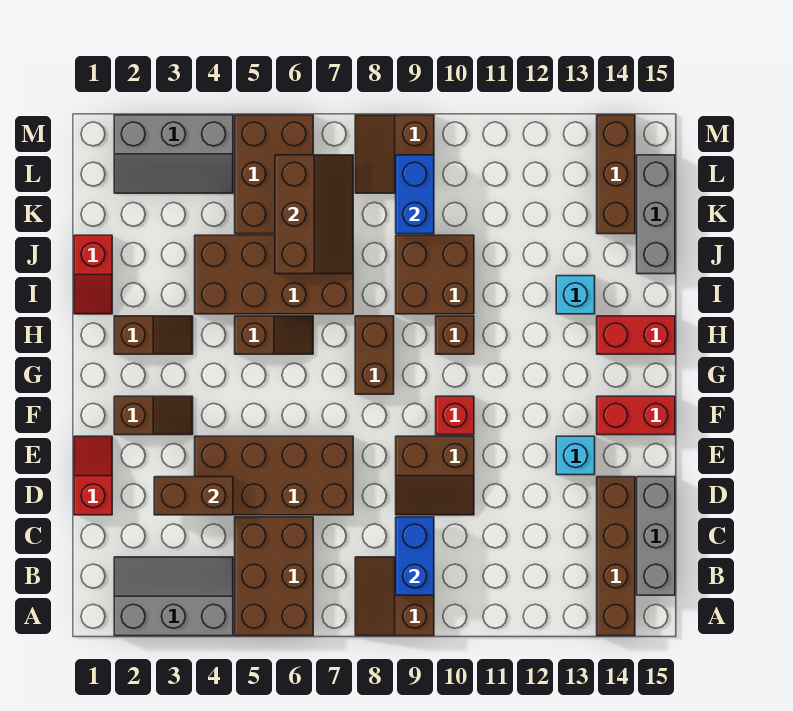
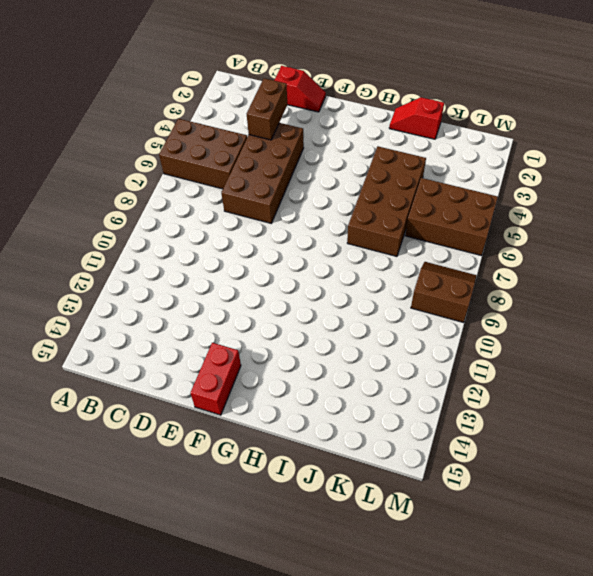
none -> grey slope A2:B4 level 1 top A
none -> brown slope A8:B9 level 1 top 9
none -> brown brick A14:D14 level 1
none -> grey brick B15:D15 level 1

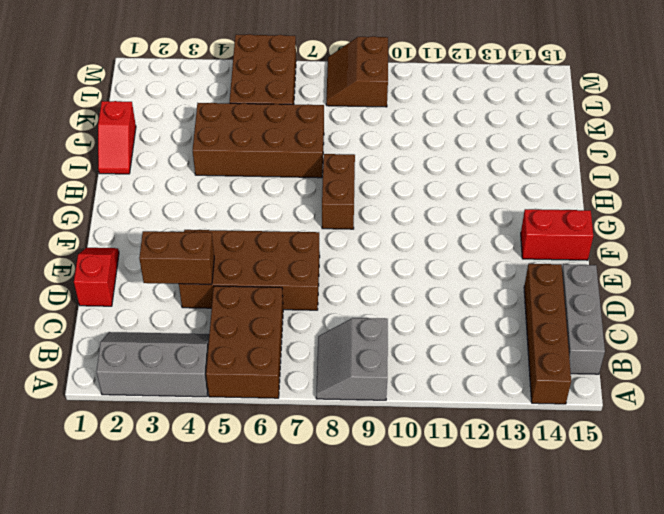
grey slope A8:B9 level 1 top 9 -> brown slope A8:B9 level 1 top 9
none -> brown slope D9:E10 level 1 top E
none -> cyan brick E13 level 1
none -> brown slope F2:F3 level 1 top 2
none -> red brick F10 level 1

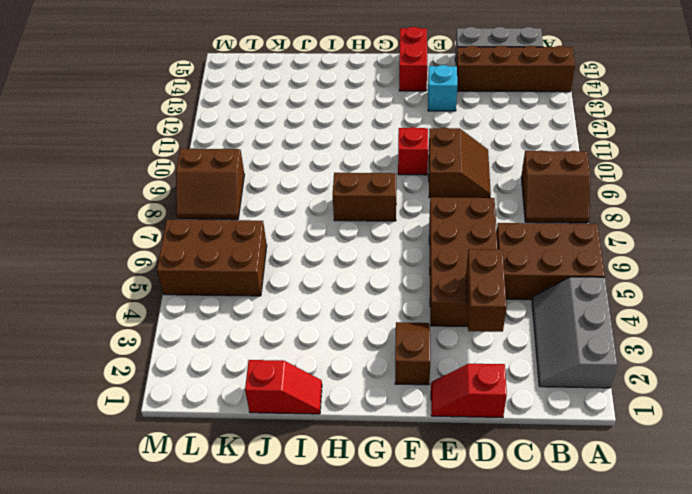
none -> brown slope H2:H3 level 1 top 2
none -> brown slope H5:H6 level 1 top 5
none -> brown brick H10 level 1
none -> red brick H14:H15 level 1

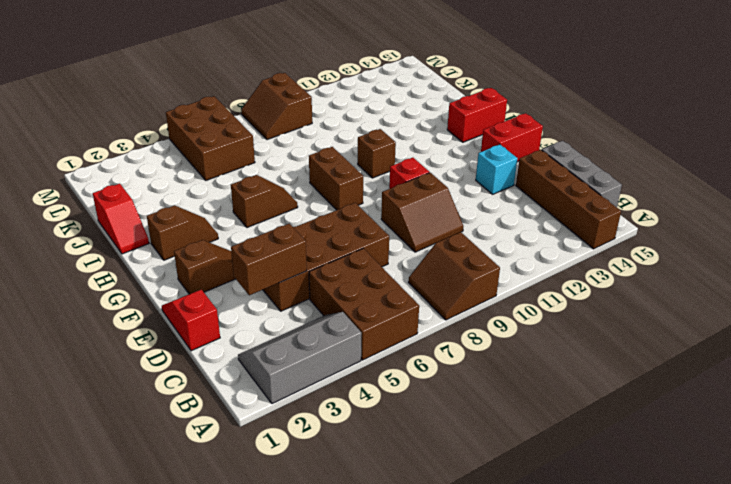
none -> brown brick I4:J7 level 1
none -> brown brick I9:J10 level 1
none -> cyan brick I13 level 1
none -> grey brick J15:L15 level 1

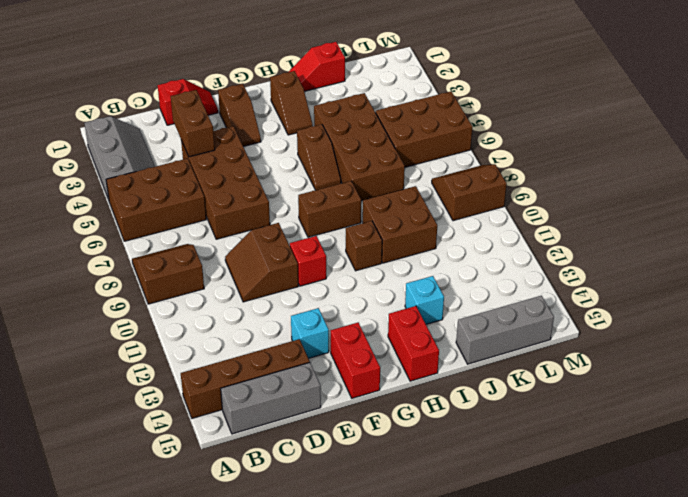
none -> brown brick K14:M14 level 1
none -> grey slope L2:M4 level 1 top M
none -> blue brick B9:C9 level 2
none -> brown slope J6:L7 level 2 top 6

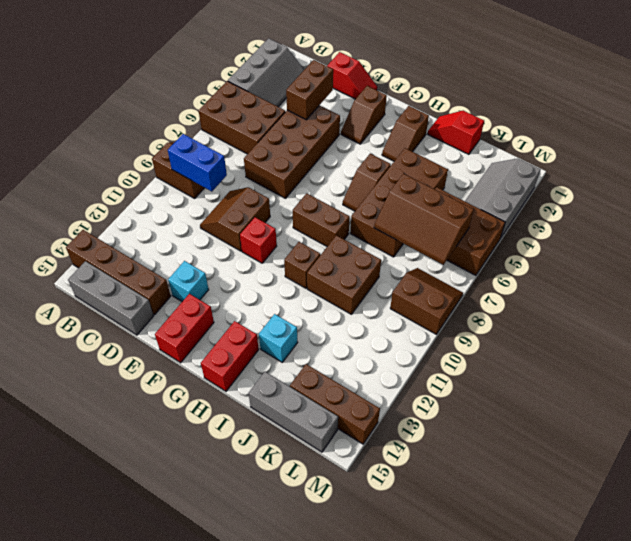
none -> blue brick K9:L9 level 2

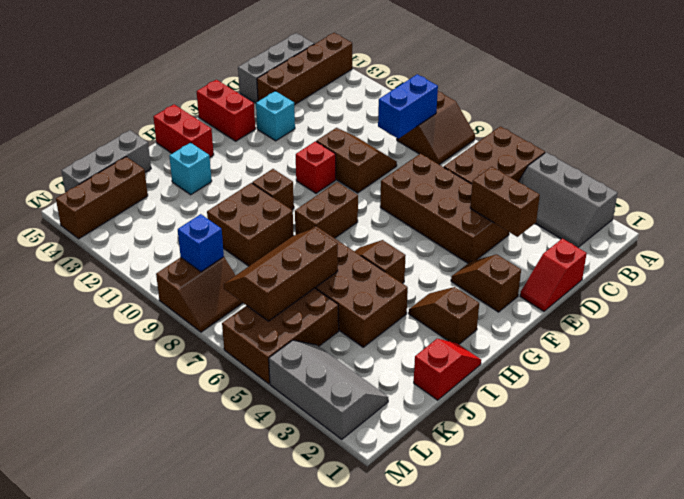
blue brick L9 level 2 -> blue brick K9:L9 level 2

